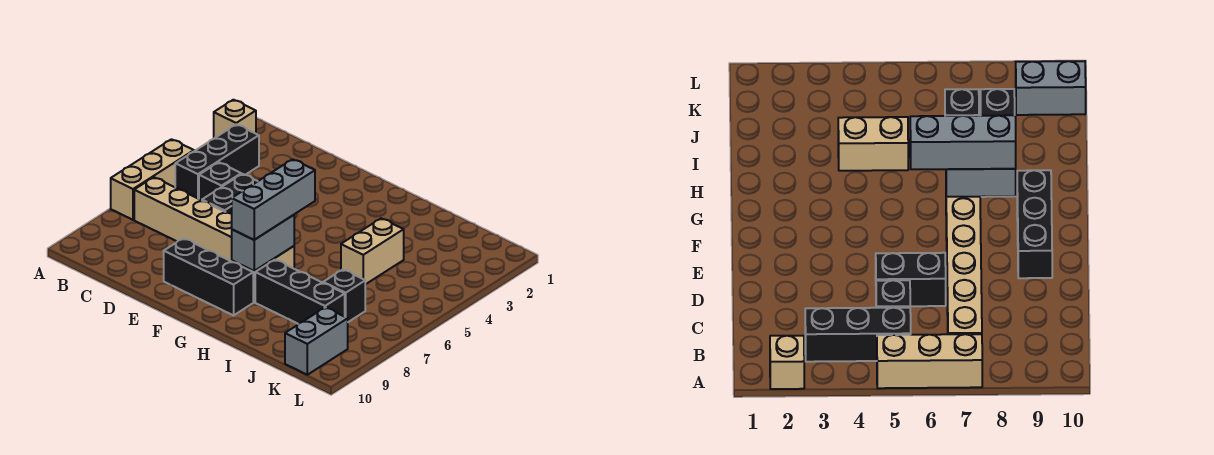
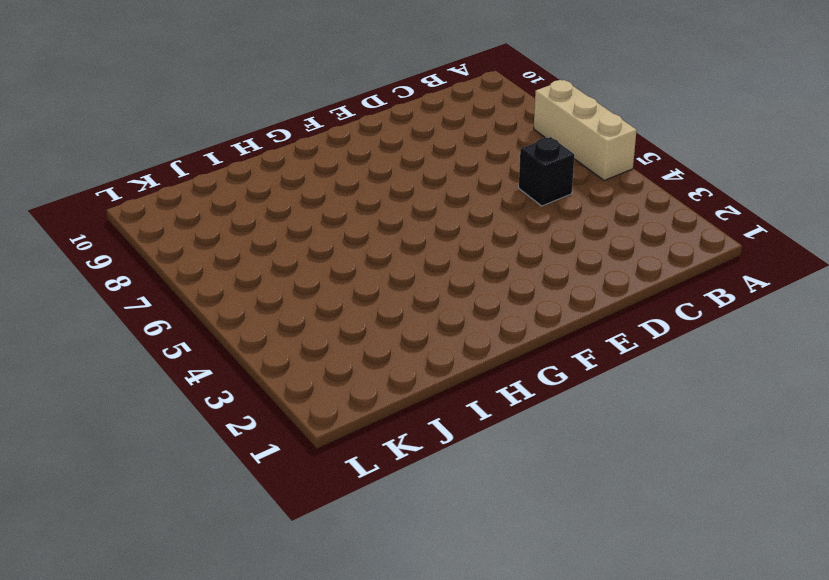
none -> tan brick A2 level 1
none -> black brick B3:B5 level 1
none -> tan brick B7:G7 level 1

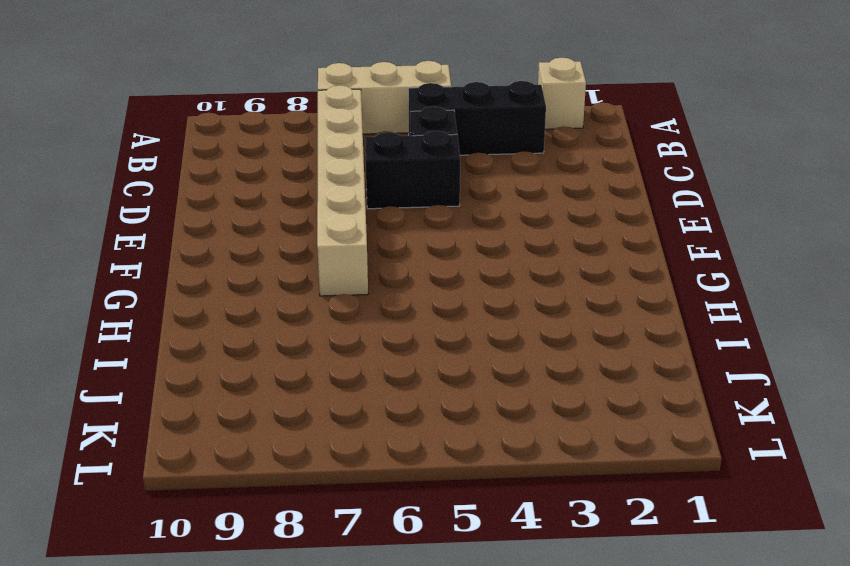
none -> black brick E9:G9 level 1
none -> black brick H8:J8 level 1
none -> tan brick I4:I5 level 1

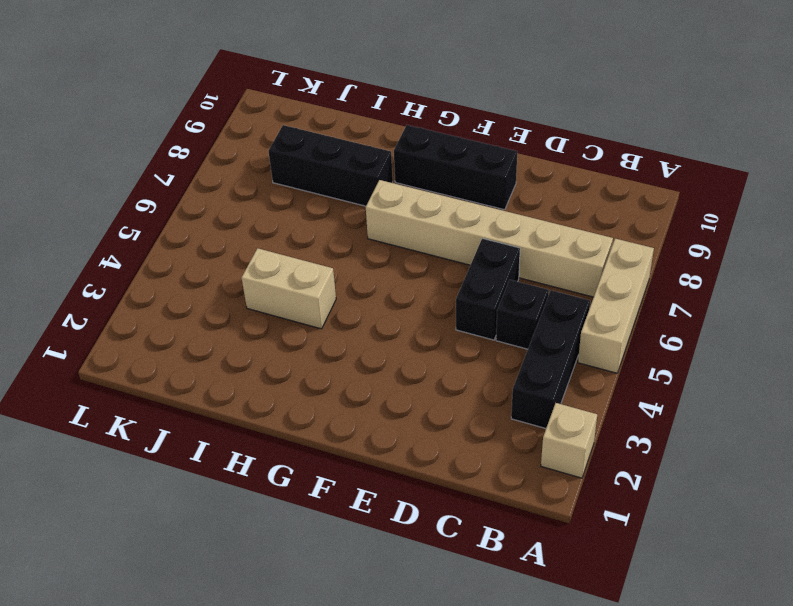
tan brick H4:I4 level 1 -> tan brick I4:I5 level 1
none -> black brick J7 level 1
none -> grey brick K9:K10 level 1
none -> grey brick G7:G8 level 2

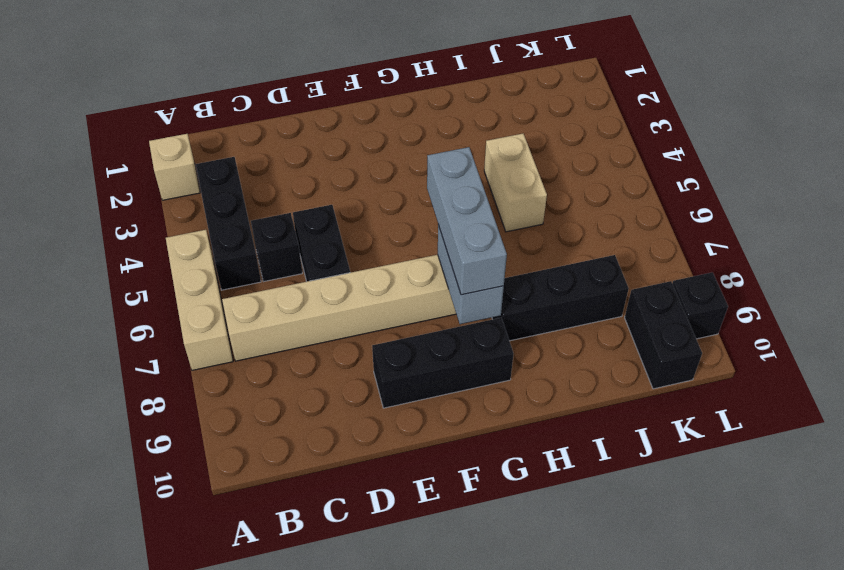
black brick K9:K10 level 1 -> grey brick K9:K10 level 1
black brick L9 level 1 -> black brick J7 level 1

